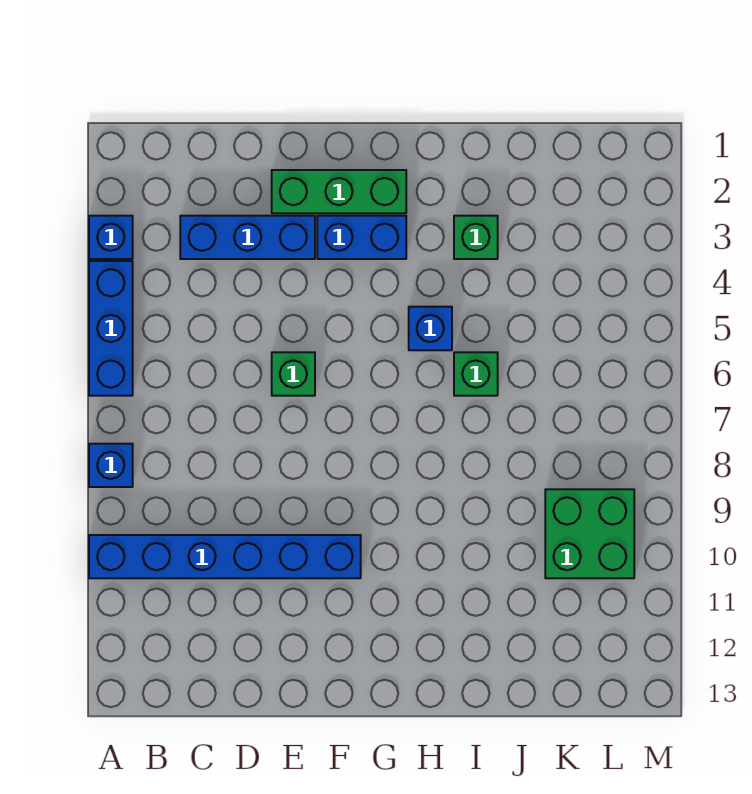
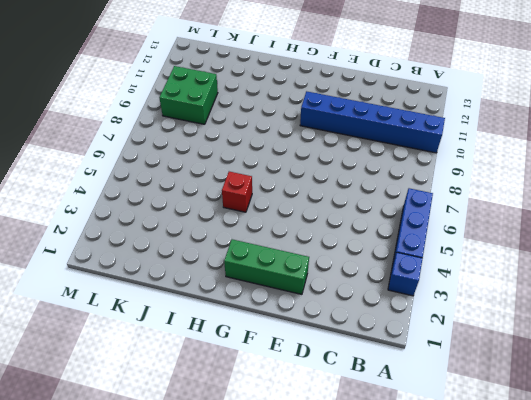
red brick H5 level 1 -> blue brick H5 level 1
none -> blue brick A8 level 1
none -> blue brick C3:E3 level 1
none -> green brick E6 level 1

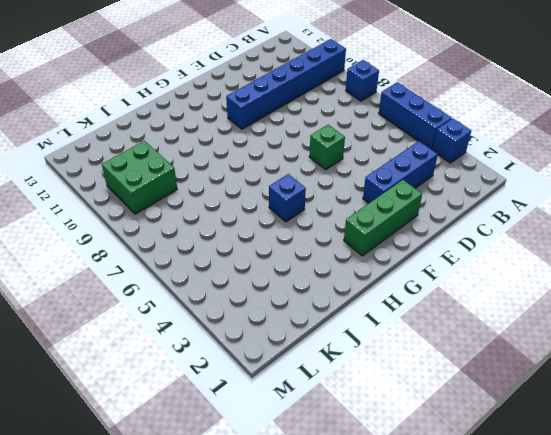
none -> blue brick F3:G3 level 1
none -> green brick I3 level 1
none -> green brick I6 level 1

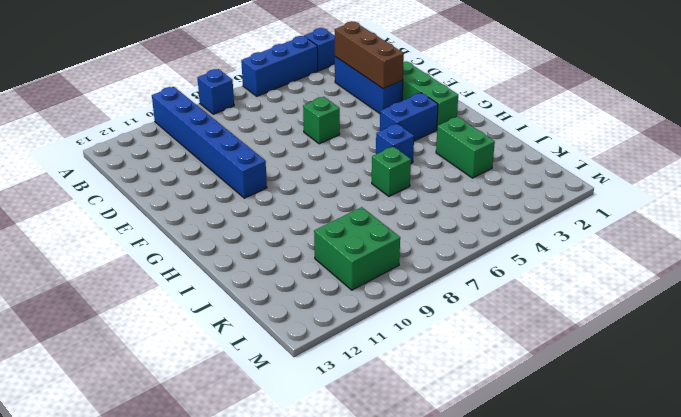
brown brick C3:E3 level 2 -> none
blue brick G3:G4 level 1 -> blue brick F3:G3 level 1
green brick I3:J3 level 1 -> green brick I3 level 1

